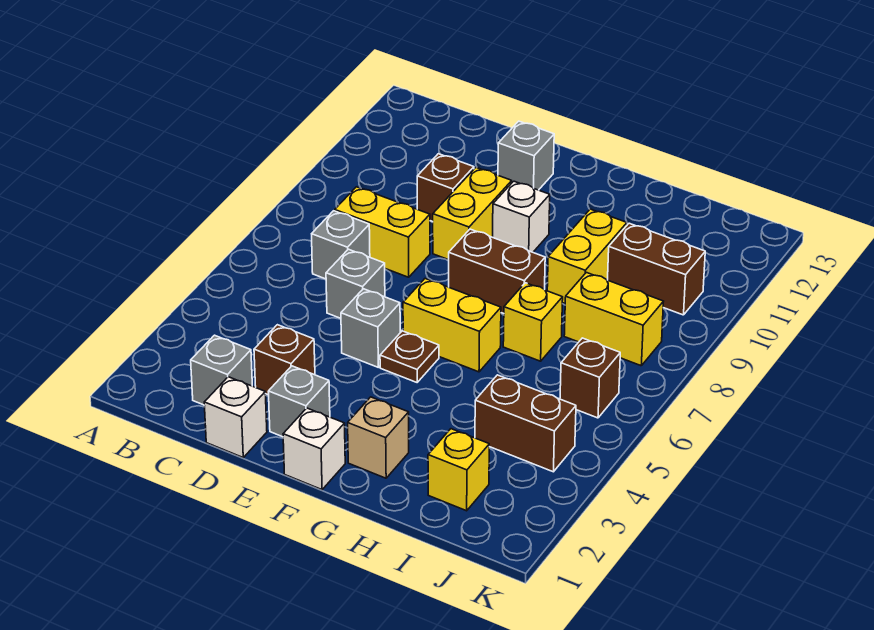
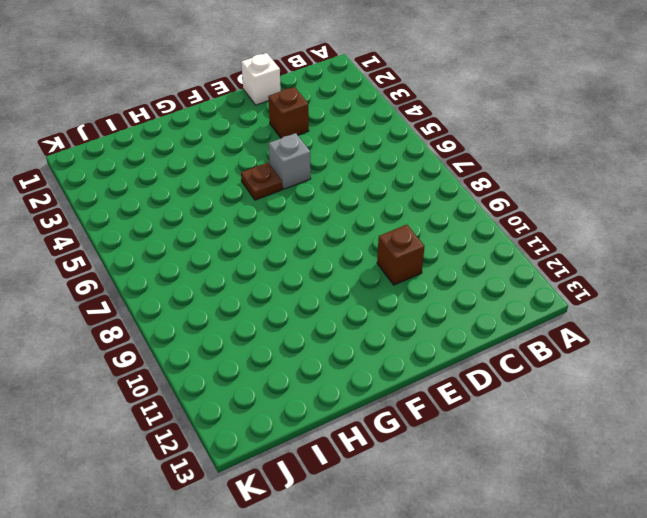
none -> grey brick C2 level 1
none -> grey brick C7 level 1
none -> yellow brick C8:D8 level 1

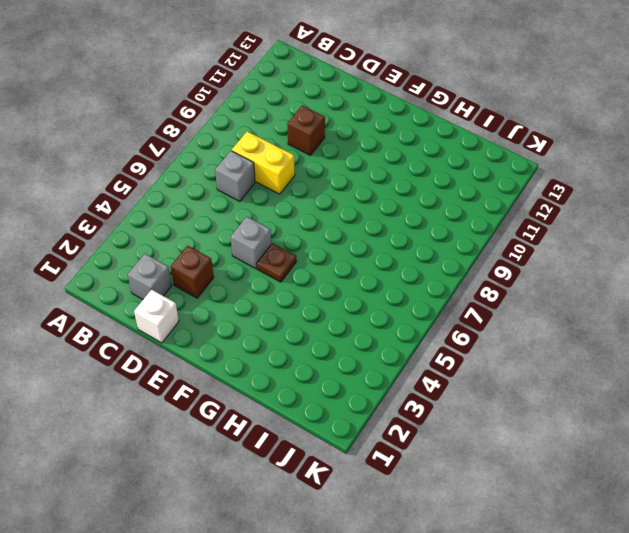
none -> grey brick D6 level 1
none -> grey brick E2 level 1
none -> yellow brick E9:E10 level 1

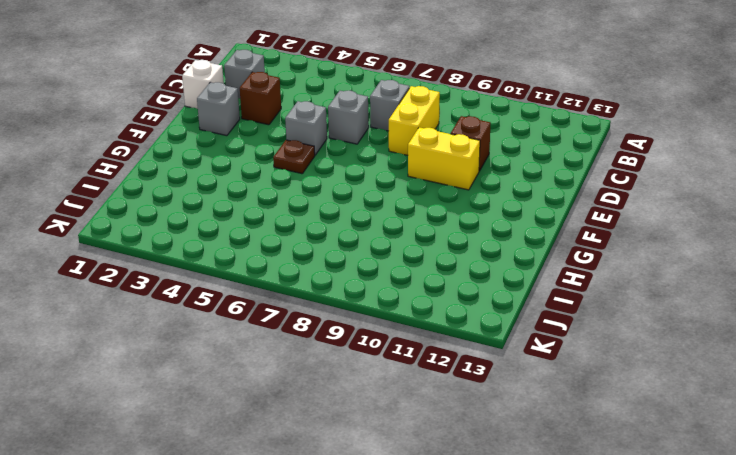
none -> grey brick E12 level 1
none -> white brick F1 level 1
none -> yellow brick F6:G6 level 1

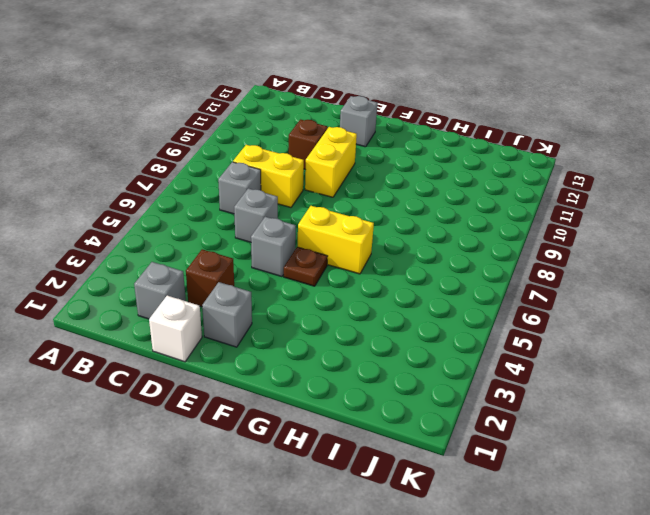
none -> white brick F1 level 1
none -> brown brick F8:G8 level 1
none -> white brick F10 level 1

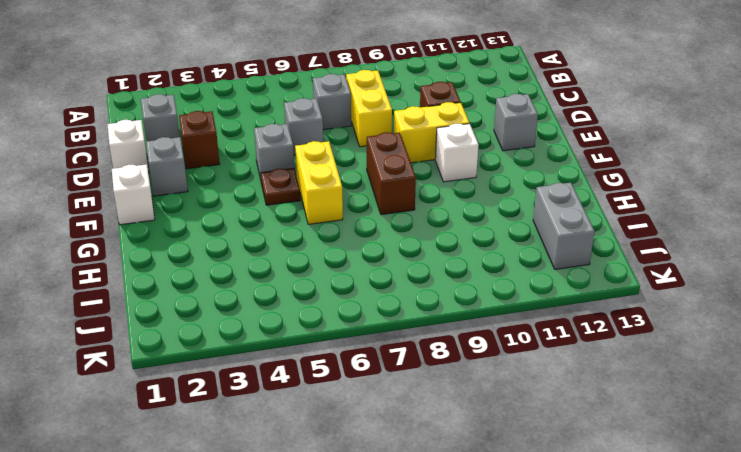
grey brick I12:J12 level 1 -> none
none -> tan brick G2 level 1
none -> yellow brick H7 level 1
none -> yellow brick H9:H10 level 1

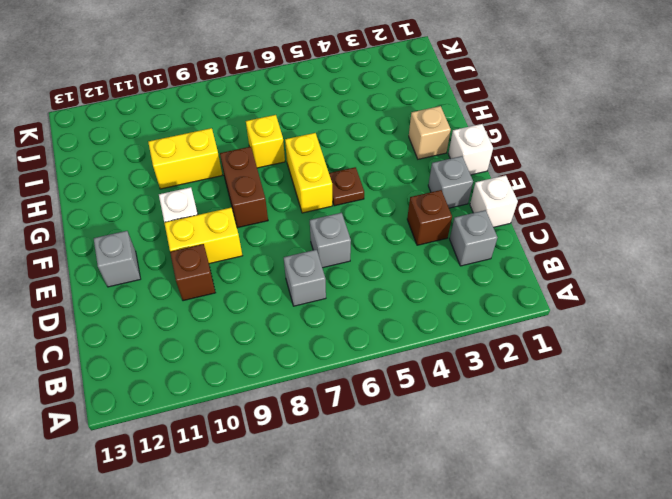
none -> yellow brick C8:D8 level 1
none -> grey brick E5 level 1
none -> yellow brick I2 level 1

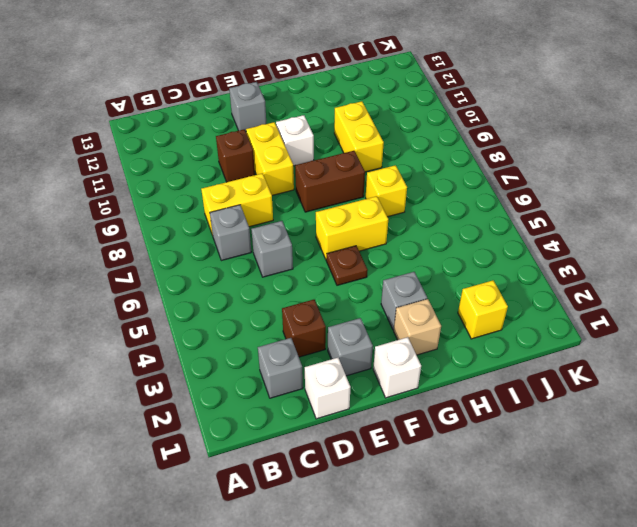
grey brick G3 level 1 -> grey brick E5 level 1
none -> brown brick I4:J4 level 1
none -> yellow brick I8:J8 level 1
none -> brown brick I10:J10 level 1

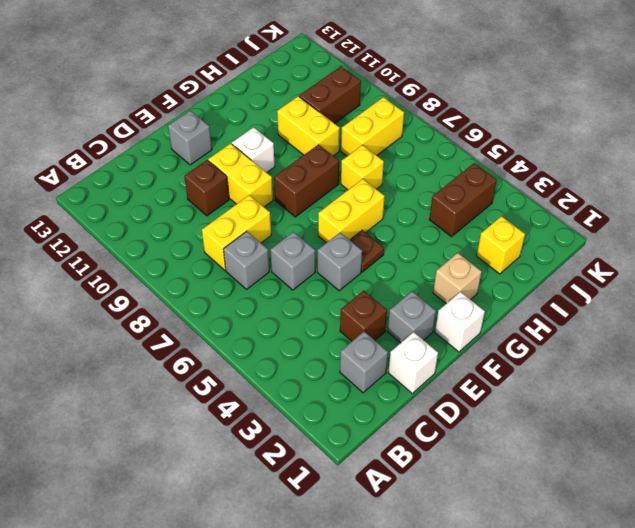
none -> brown brick J6 level 1

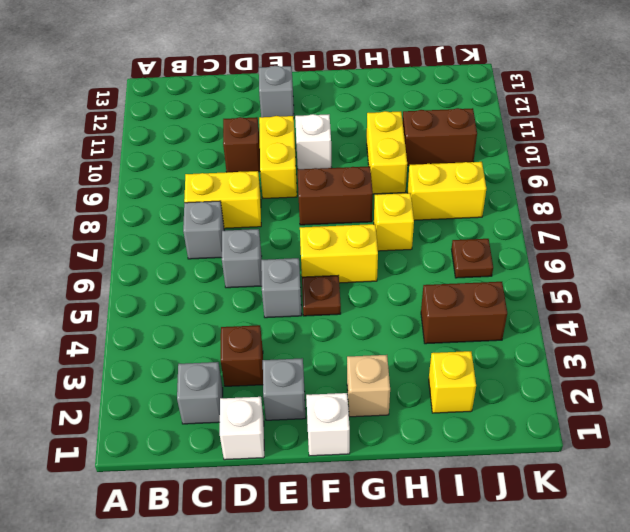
brown plate J6 level 1 -> brown brick J6 level 1

